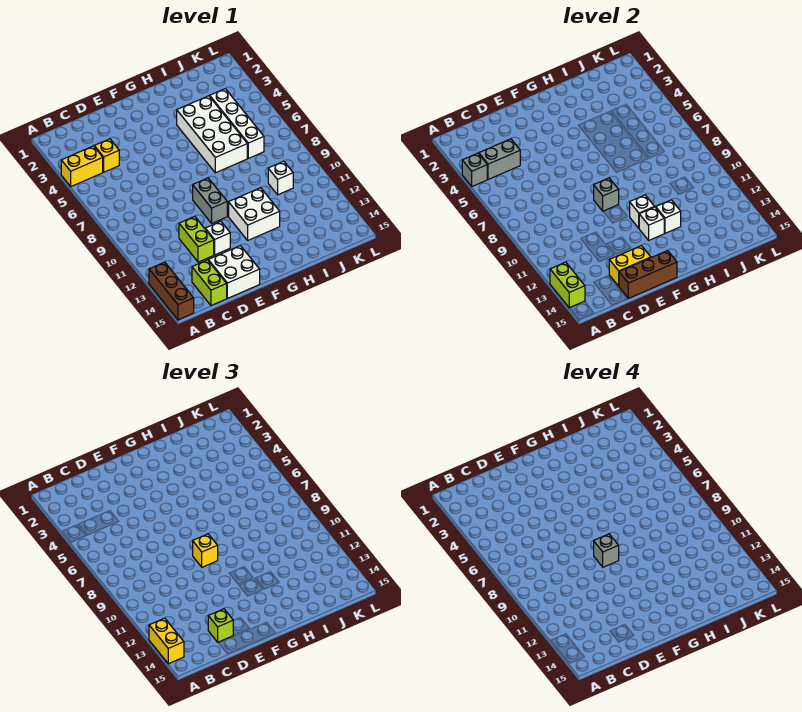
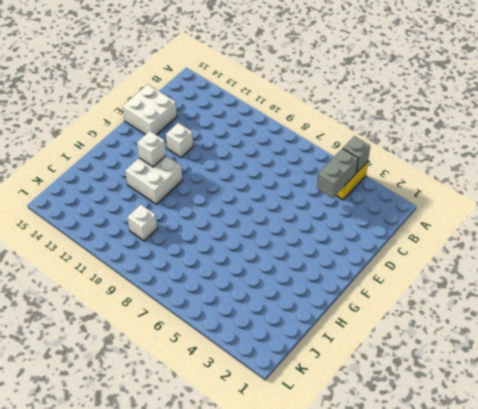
none -> brown brick A13:A15 level 1
none -> yellow brick C4 level 1
none -> lime brick C14:C15 level 1

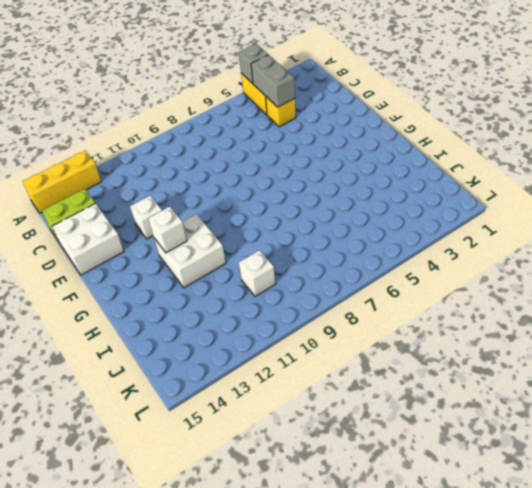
yellow brick A13:A15 level 1 -> brown brick A13:A15 level 1
none -> lime brick D11:D12 level 1
none -> grey brick F9:F10 level 1
none -> white brick H4:I7 level 1

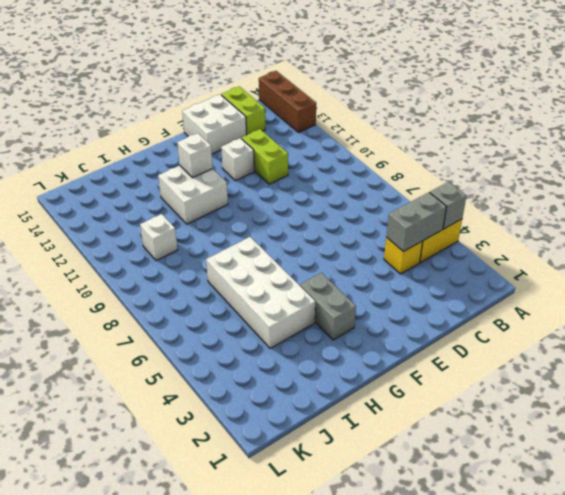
grey brick G3:G4 level 1 -> grey brick F9:F10 level 1
none -> white brick J4:J7 level 1
none -> lime brick A13:A14 level 2
none -> yellow brick D14:E14 level 2

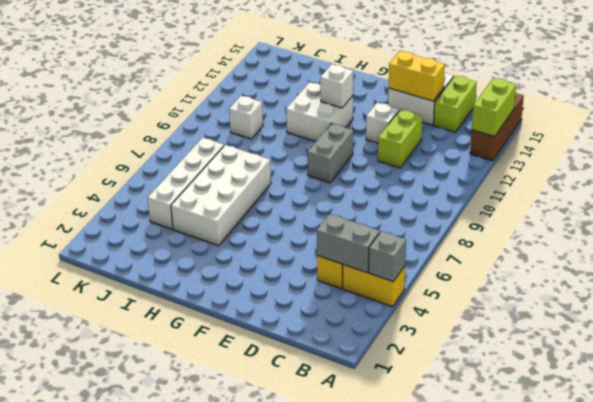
none -> brown brick D15:F15 level 2
none -> grey brick F9 level 2
none -> white brick G11 level 2

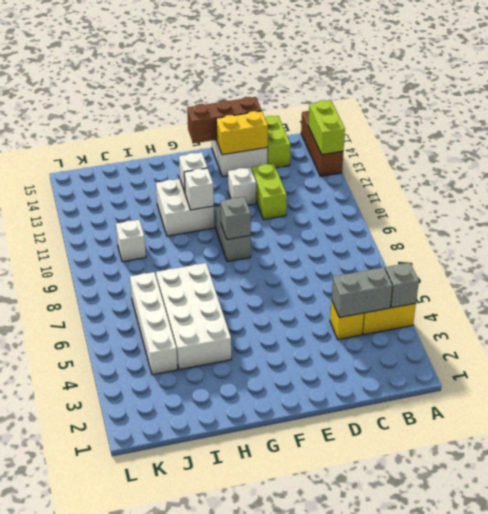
none -> white brick H12 level 2
none -> yellow brick A13:A14 level 3
none -> lime brick D14 level 3

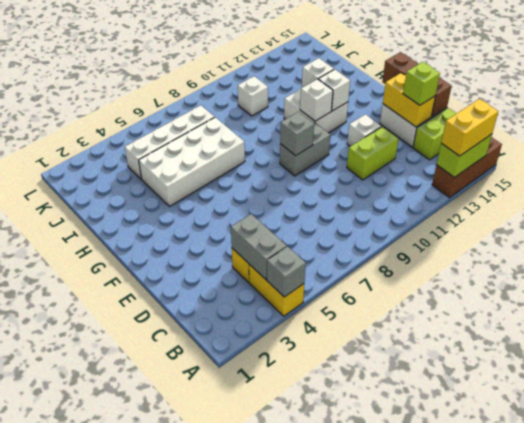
none -> yellow brick F9 level 3
none -> grey brick F9 level 4

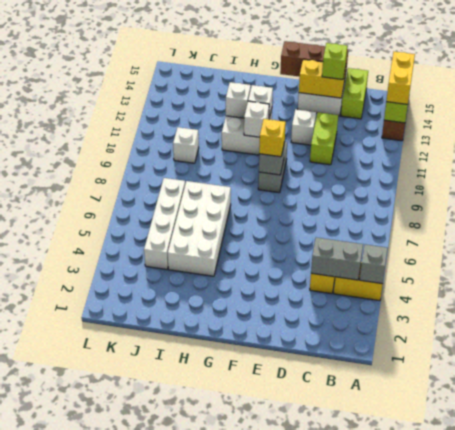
none -> grey brick F9 level 4

